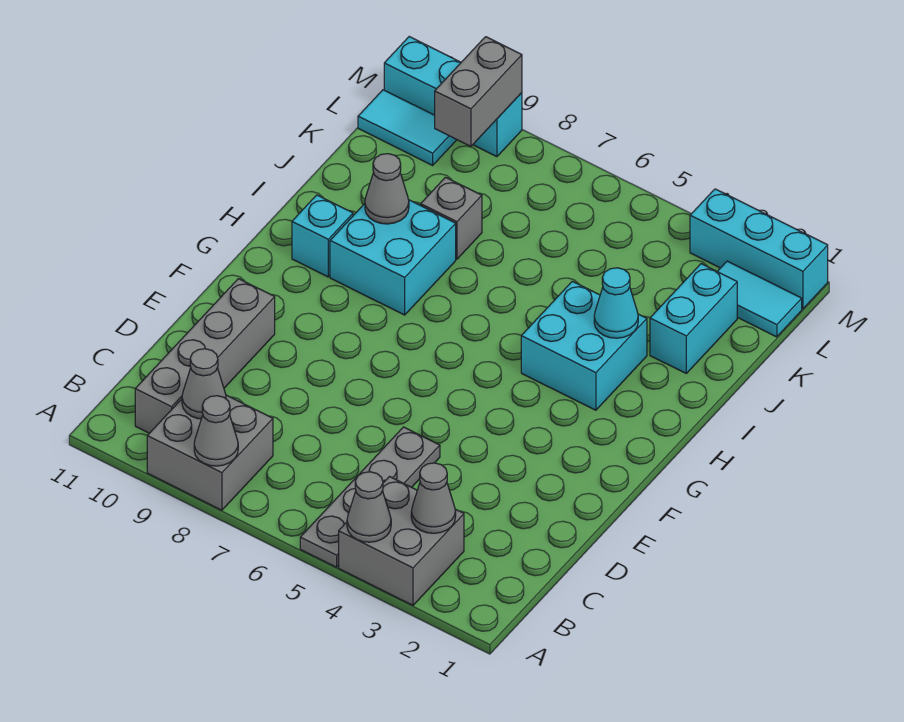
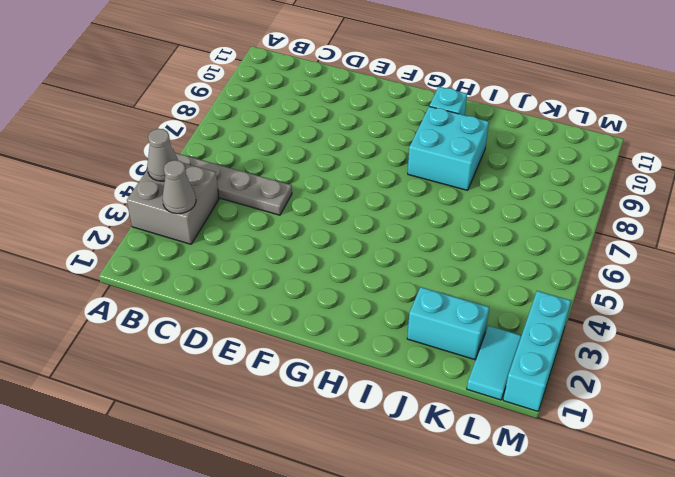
none -> grey brick A8:B9 level 1
none -> grey brick B10:E10 level 1
none -> cyan brick H3:I4 level 1

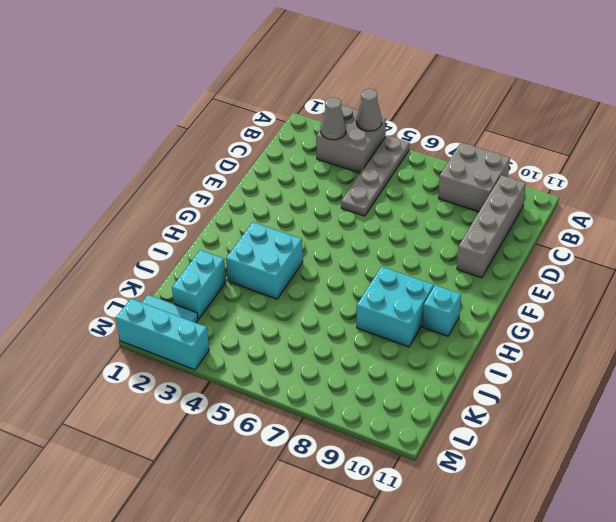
none -> grey brick J8 level 1
none -> cyan tile L10:L11 level 1
none -> cyan brick M9:M11 level 1

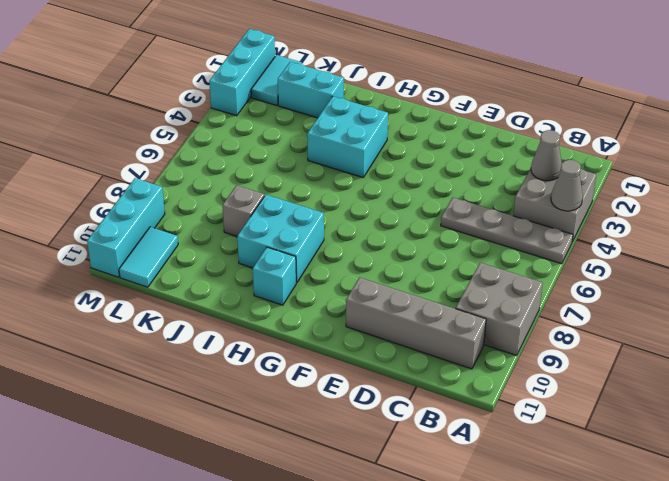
none -> grey cone A8 level 2
none -> grey cone B9 level 2
none -> cyan cone I3 level 2

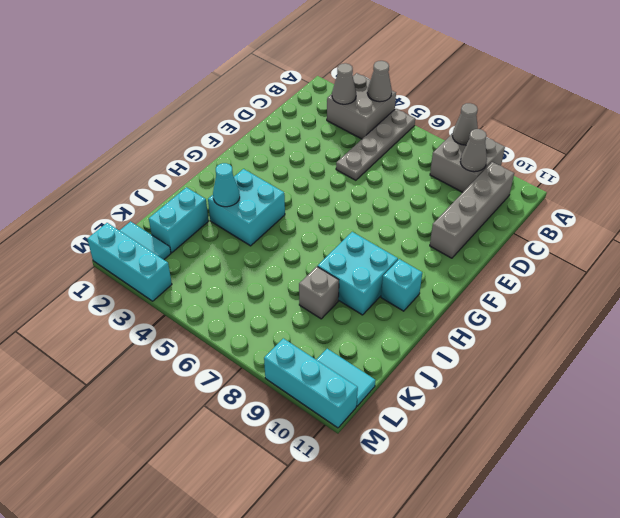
none -> grey cone I9 level 2
none -> grey brick L9:M9 level 2

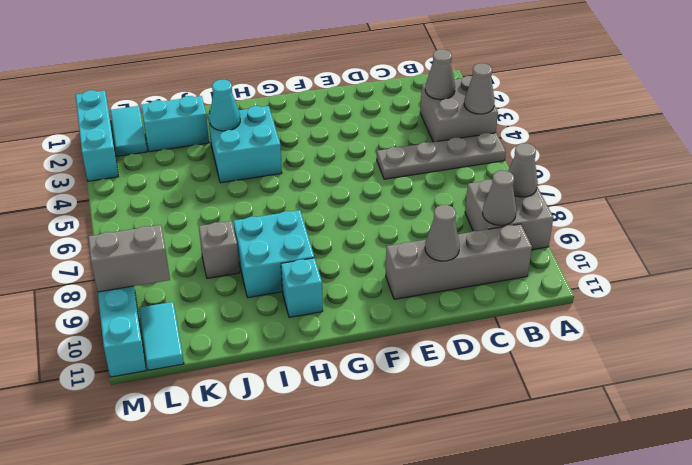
grey cone D10 level 2 -> grey cone I9 level 2

